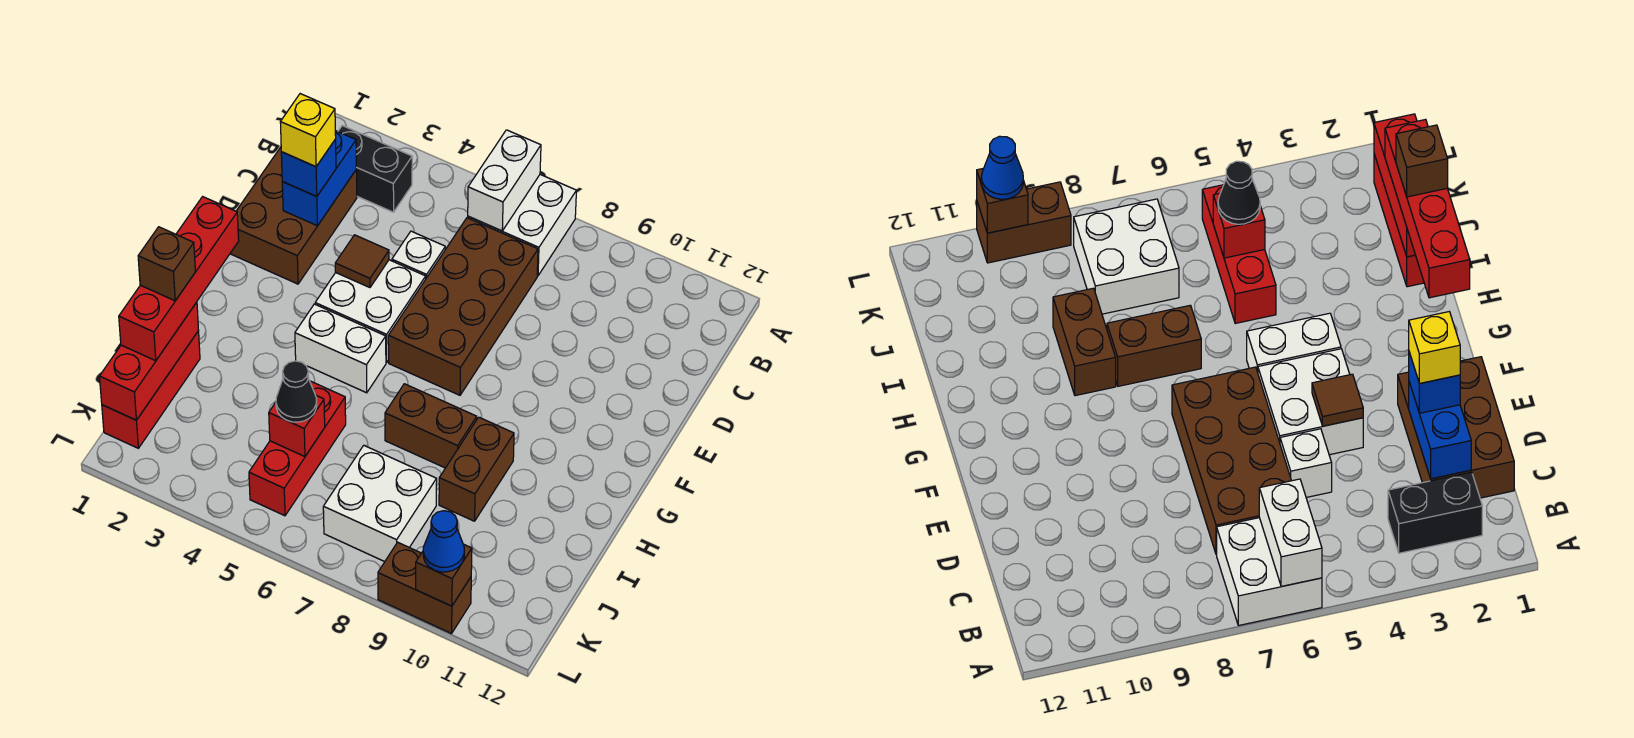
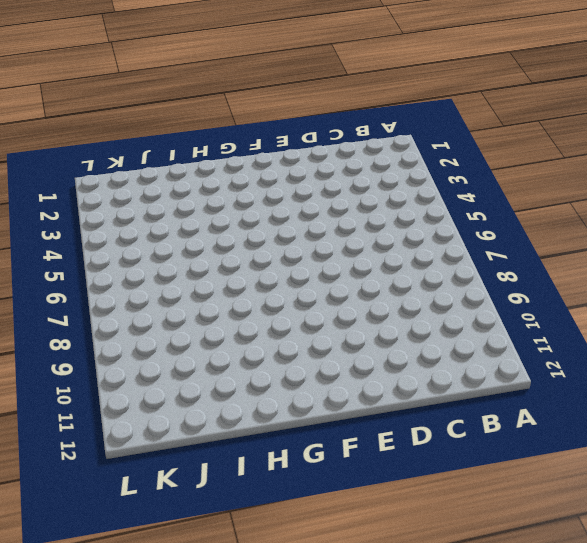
none -> white brick A6:B7 level 1
none -> black brick B2:B3 level 1
none -> brown brick C1:E2 level 1

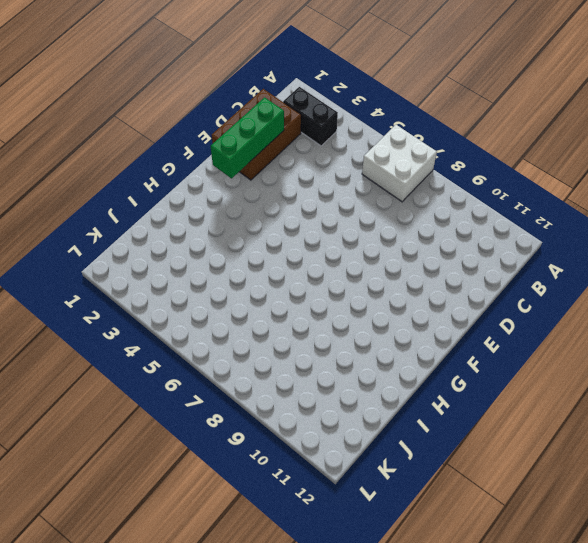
green brick D2:F2 level 2 -> blue brick C2:D2 level 2
none -> brown brick C6:F7 level 1
none -> white brick D5 level 1
none -> white brick E4:F5 level 1

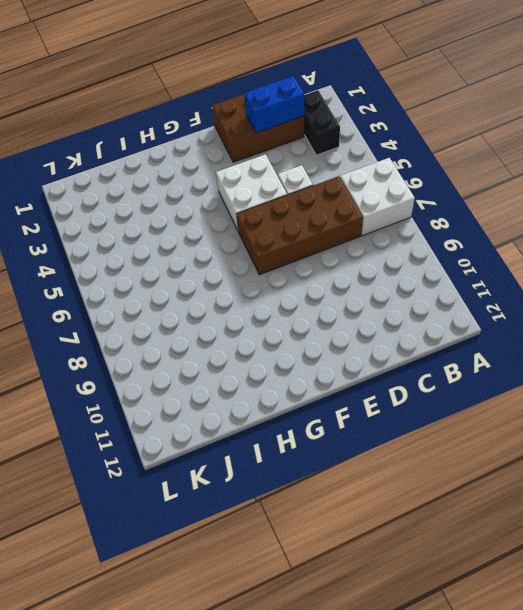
none -> white brick G4:G5 level 1
none -> brown brick H7:H8 level 1
none -> brown brick H9:I9 level 1

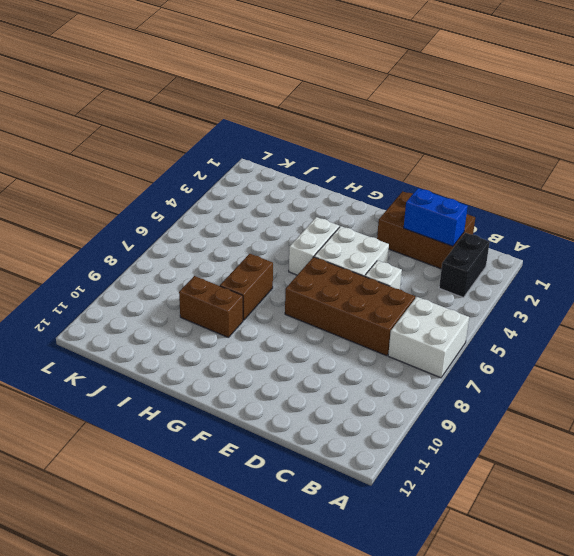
none -> red brick I1:K1 level 1
none -> red brick I5:K5 level 1
none -> white brick J7:K8 level 1

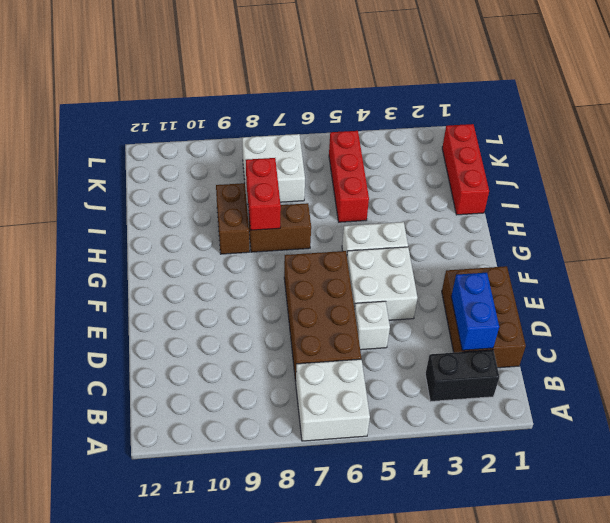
red brick H8:I8 level 2 -> none
none -> brown brick L9:L10 level 1
none -> white brick A6:B6 level 2
none -> brown tile E4 level 2

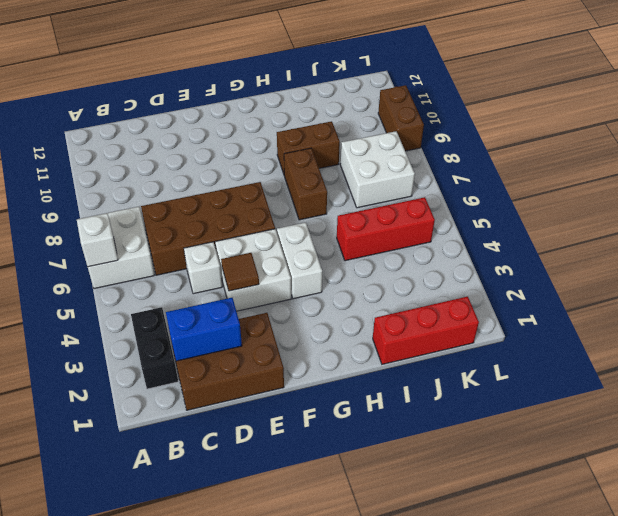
white brick A6 level 2 -> white brick A6:B6 level 2
none -> red brick I1:K1 level 2
none -> red brick J5 level 2
none -> brown brick L10 level 2

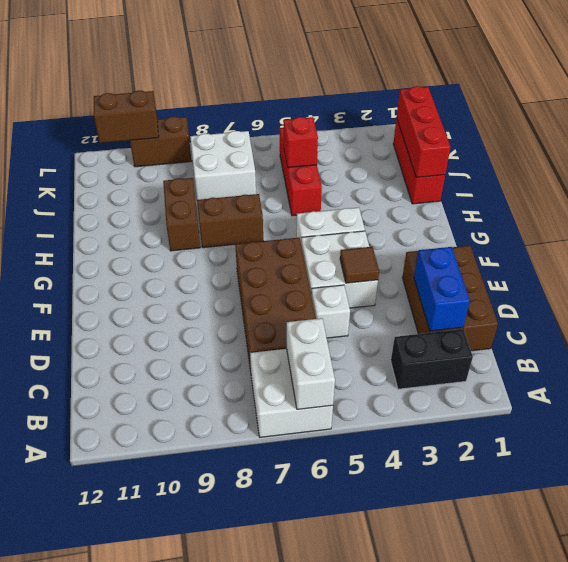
brown brick L10:L11 level 2 -> brown brick L10 level 2
none -> blue brick D2 level 3
none -> red brick G1:J1 level 3
none -> black cone J5 level 3

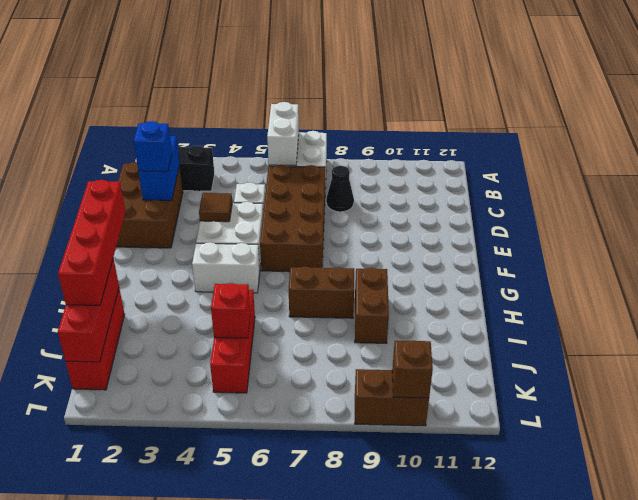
black cone C8 level 1 -> black cone J5 level 3
none -> white brick J7:K8 level 1
none -> blue cone L10 level 3
none -> yellow brick D2 level 4

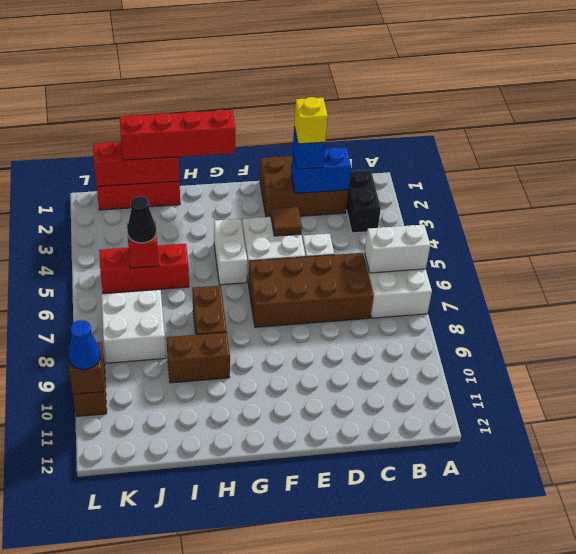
none -> brown brick I1 level 4

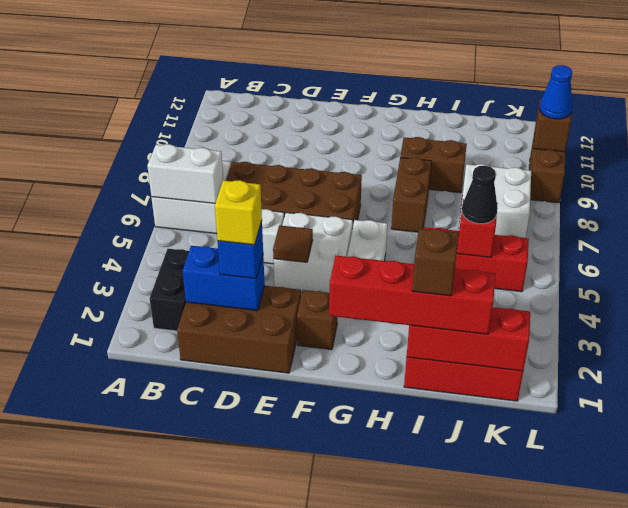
brown brick F2 level 1 -> none

